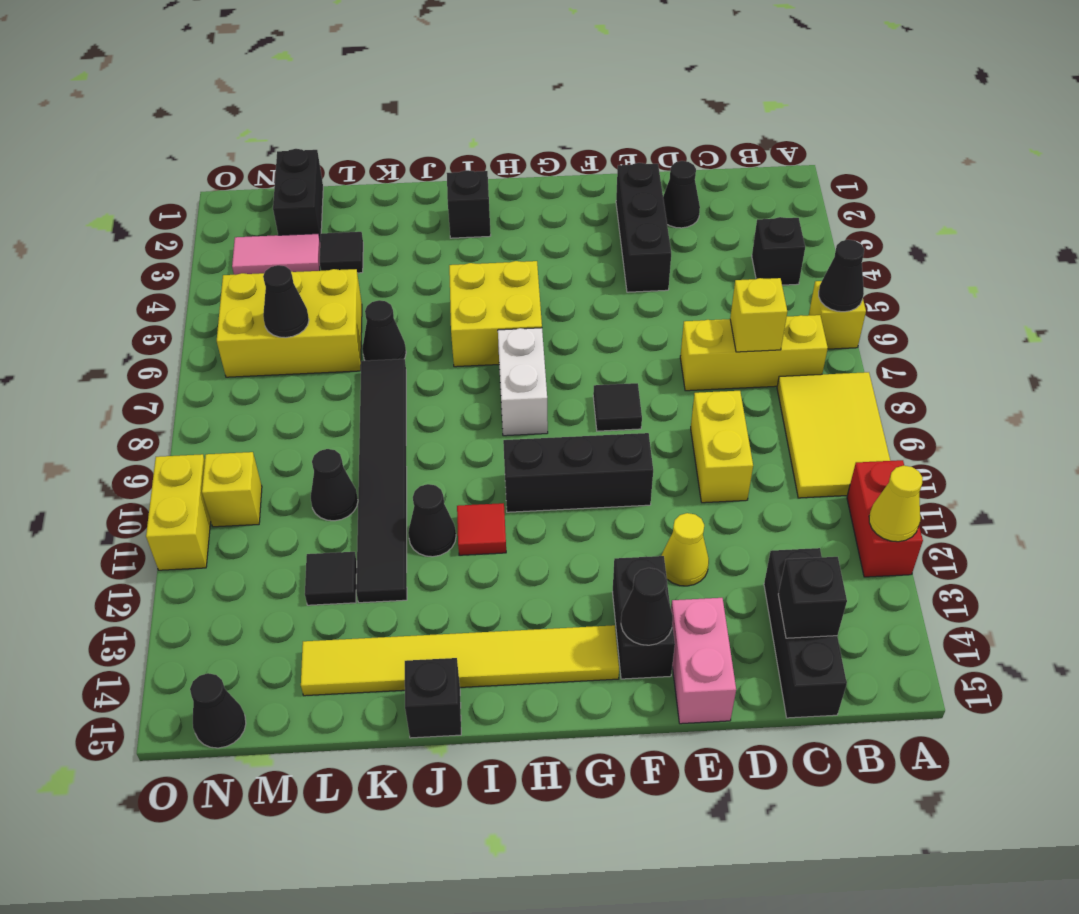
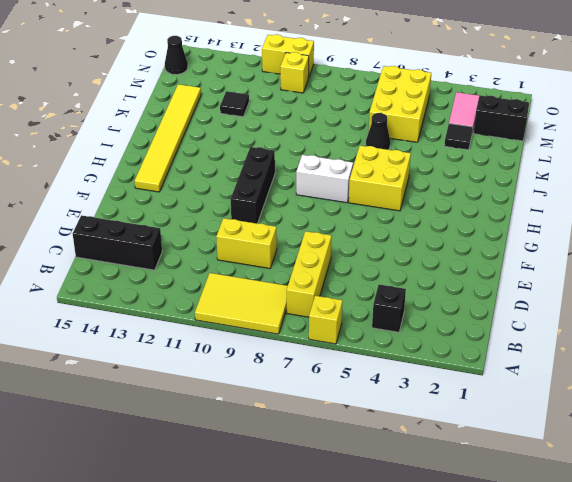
none -> red brick A11:A12 level 1
none -> black cone D2 level 1
none -> black brick E2:E4 level 1
none -> yellow cone E12 level 1

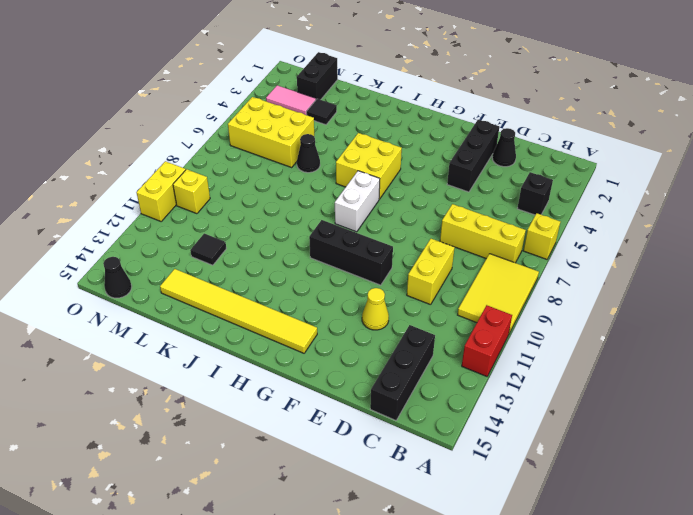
none -> pink brick E14:E15 level 1
none -> black tile F8 level 1
none -> black brick F13:F14 level 1
none -> black brick I2 level 1

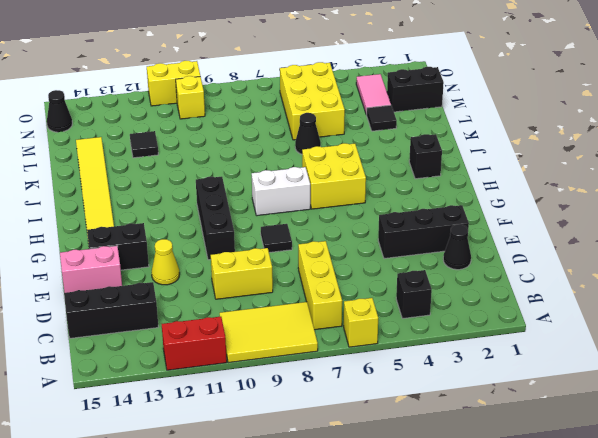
none -> red tile I11 level 1
none -> black cone J11 level 1
none -> black brick J15 level 1
none -> black tile K7:K12 level 1

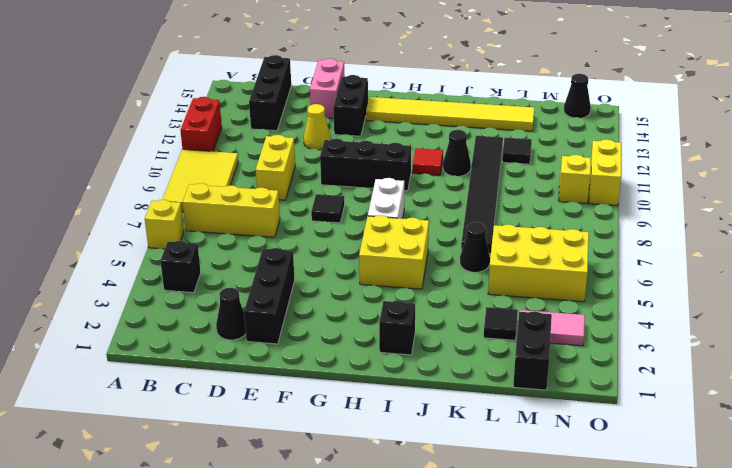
none -> black brick J15 level 1
none -> black cone L10 level 1
none -> black cone A6 level 2
none -> yellow cone A12 level 2

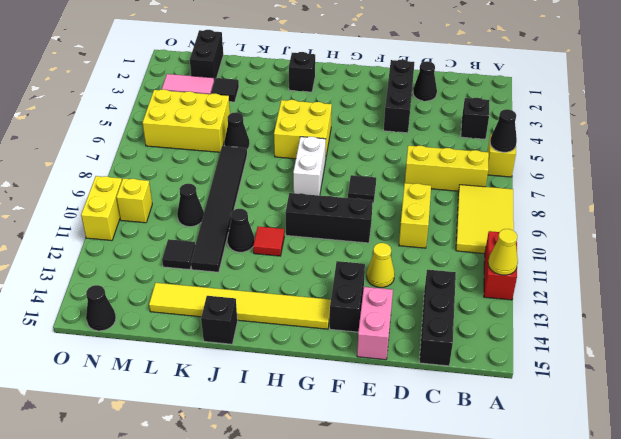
none -> yellow brick C7 level 2
none -> black brick C14 level 2
none -> black cone F14 level 2
none -> black cone M6 level 2

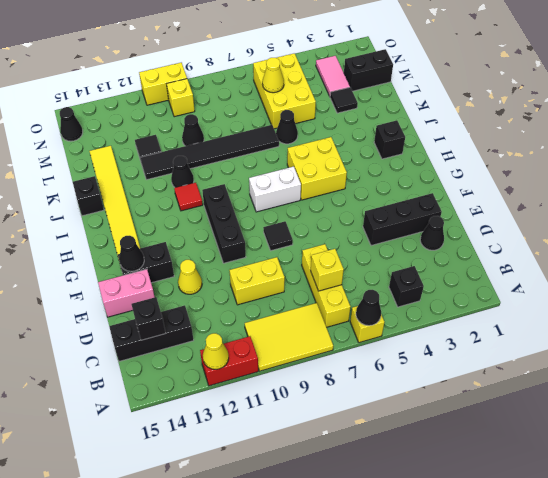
yellow cone M6 level 2 -> black cone M6 level 2

